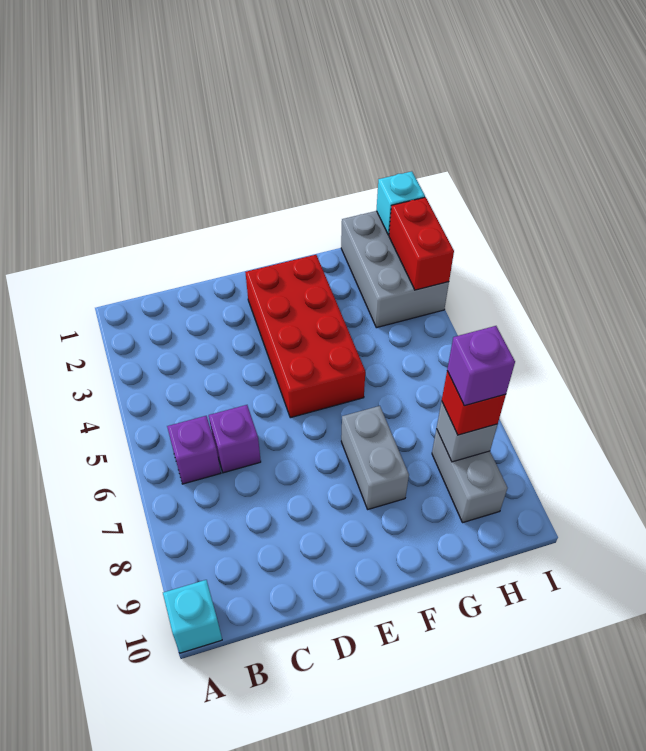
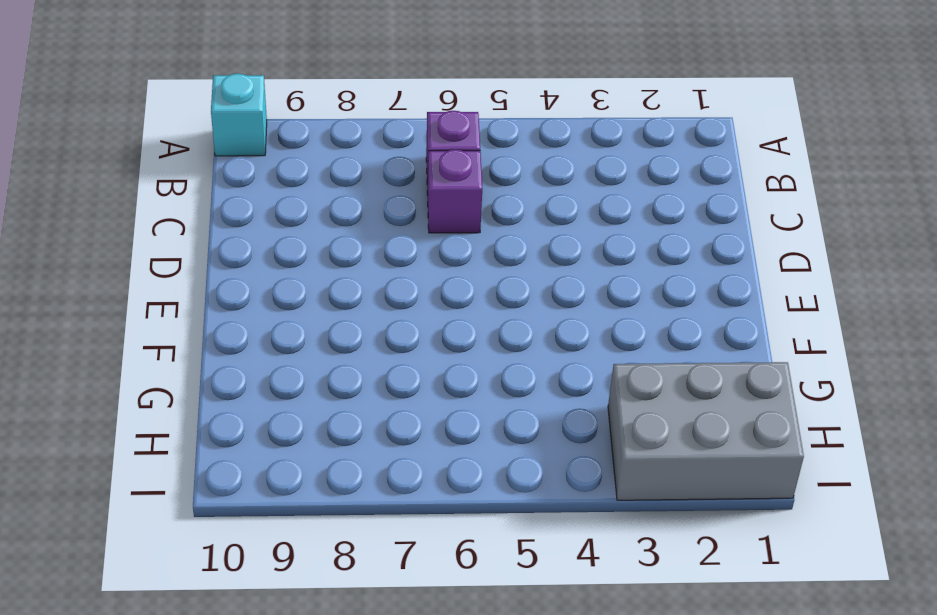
none -> red brick E2:F5 level 1
none -> grey brick F7:F8 level 1
none -> grey brick H8:H9 level 1

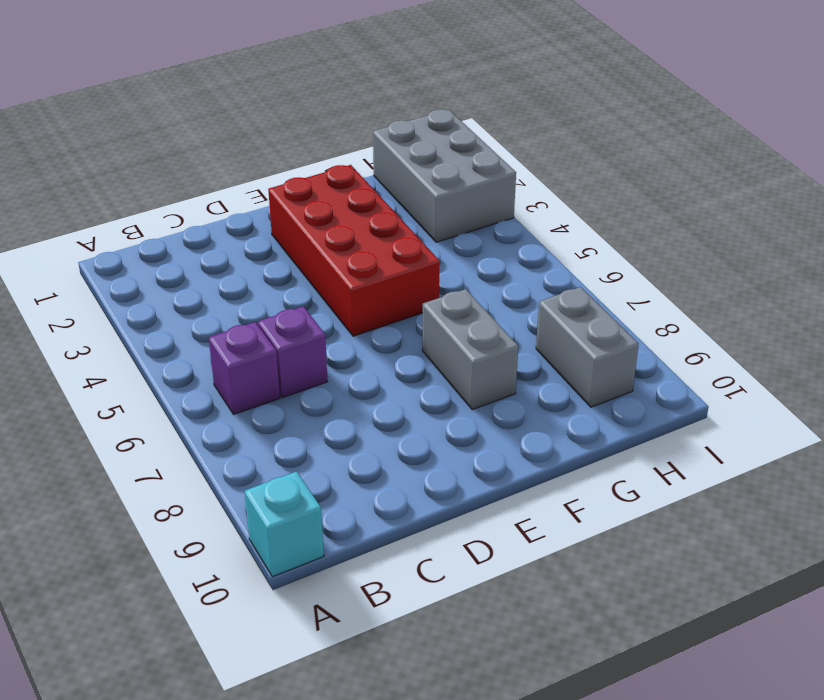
none -> grey brick H8 level 2
none -> cyan brick I1 level 2
none -> red brick I2:I3 level 2

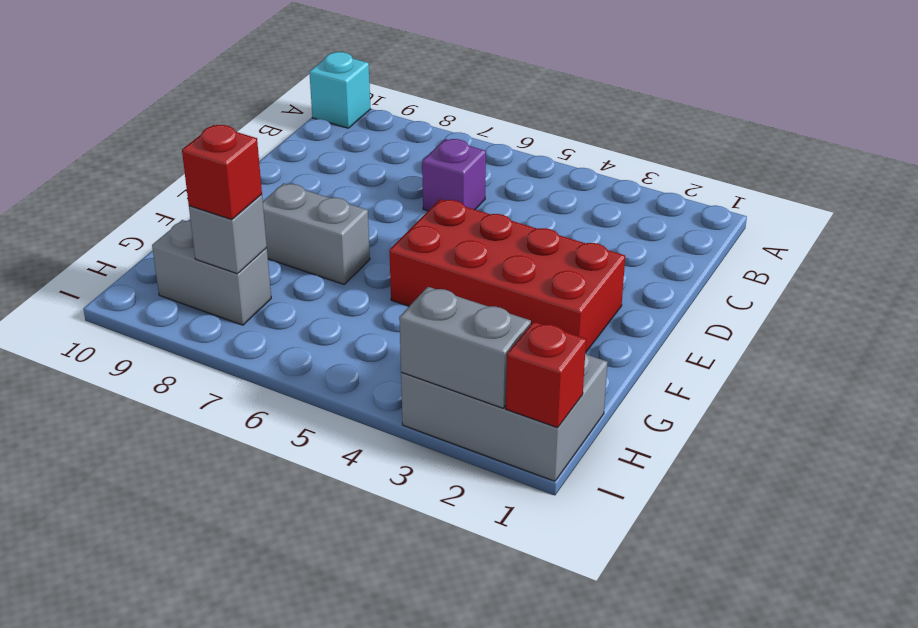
red brick I1 level 2 -> cyan brick I1 level 2
grey brick I2:I3 level 2 -> red brick I2:I3 level 2
none -> purple brick B6 level 1
none -> purple brick H8 level 4

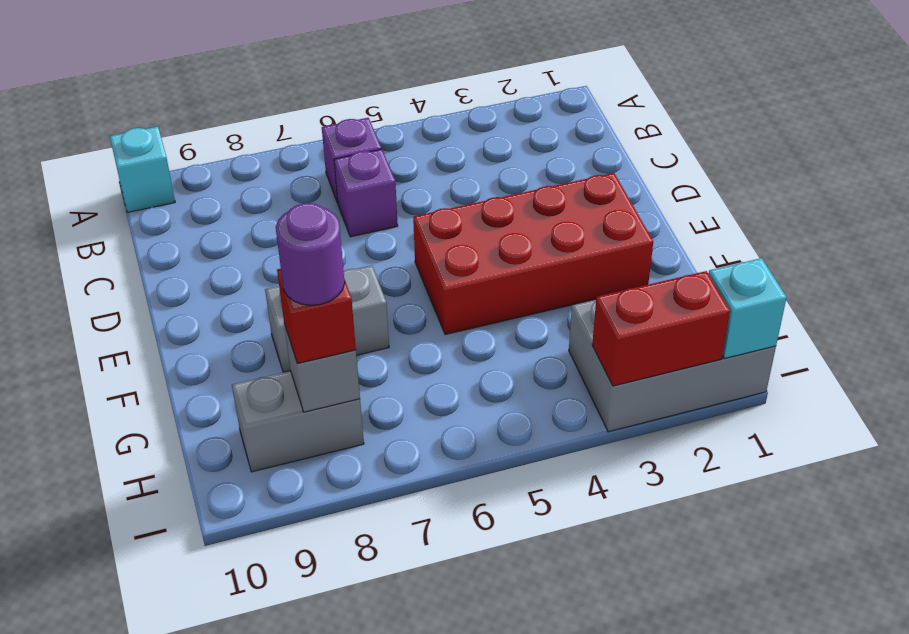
purple round brick H8 level 4 -> purple brick H8 level 4

